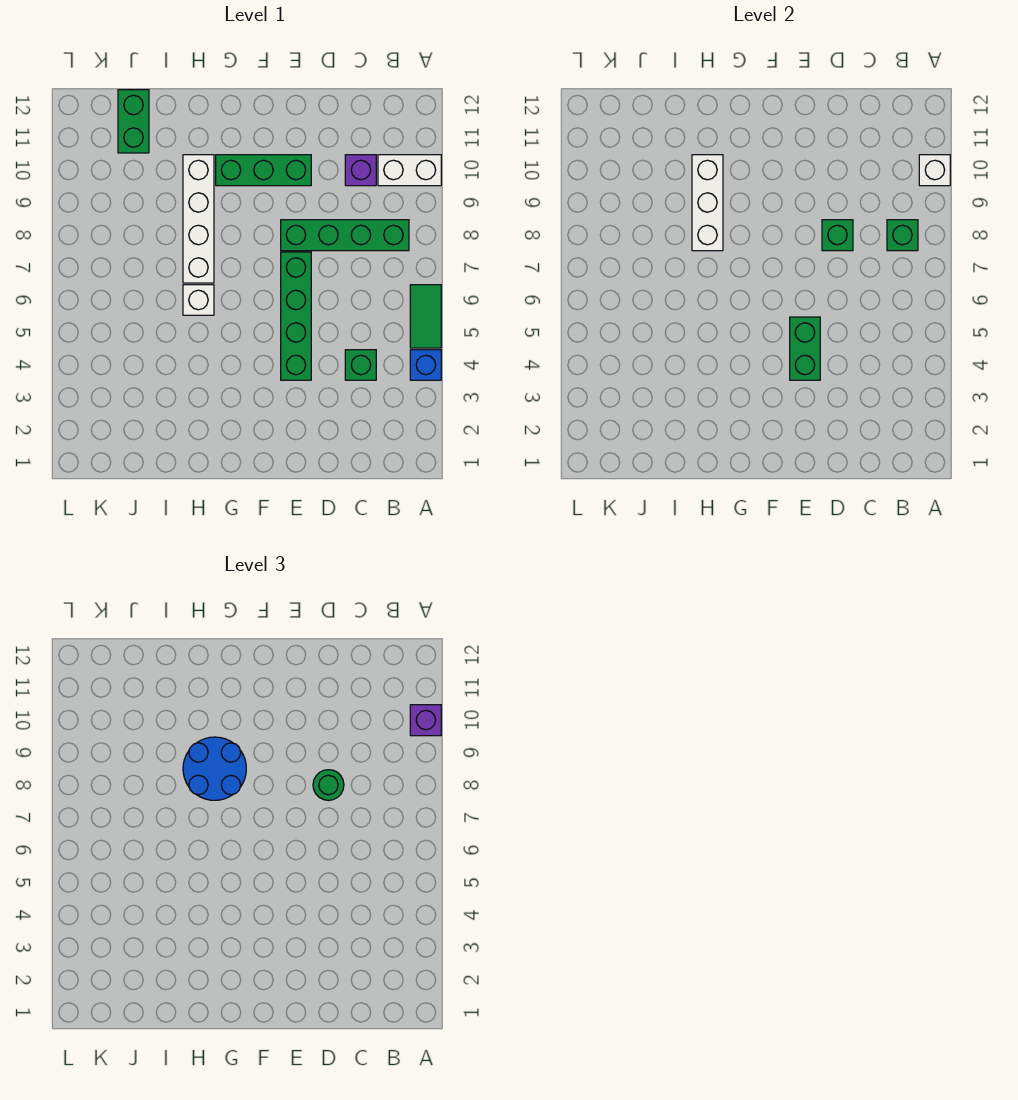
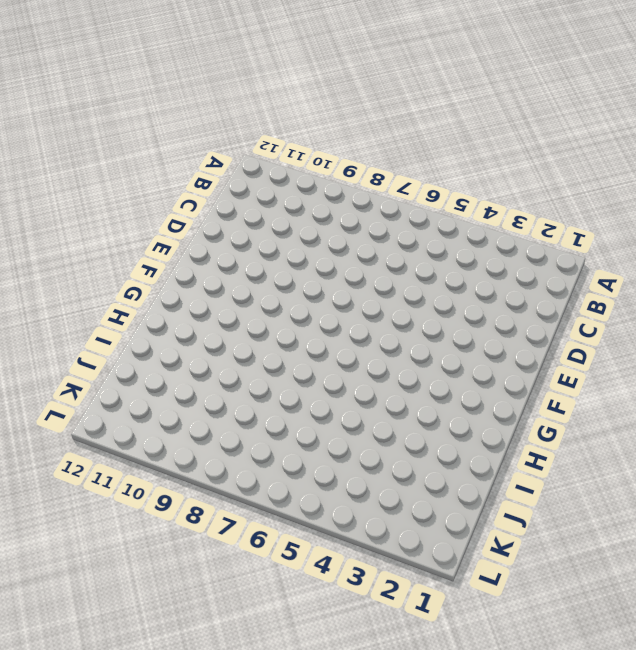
none -> blue brick A4 level 1
none -> green tile A5:A6 level 1
none -> white brick A10:B10 level 1

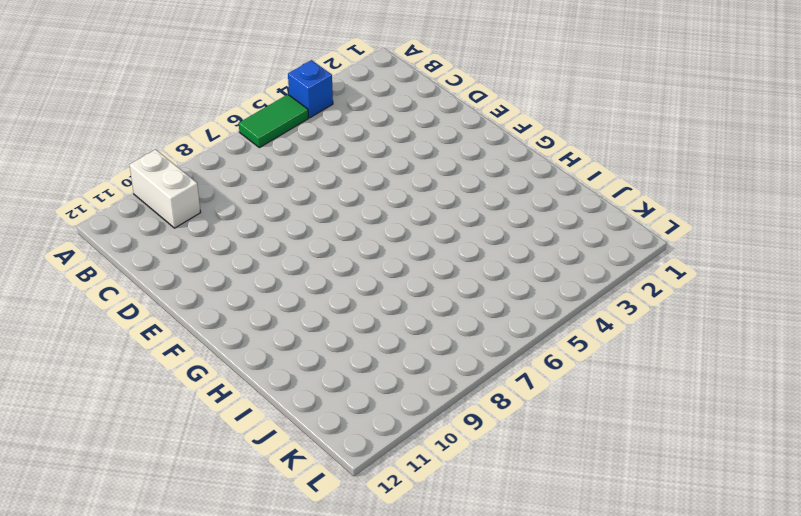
none -> green brick B8:E8 level 1
none -> green brick C4 level 1
none -> purple brick C10 level 1

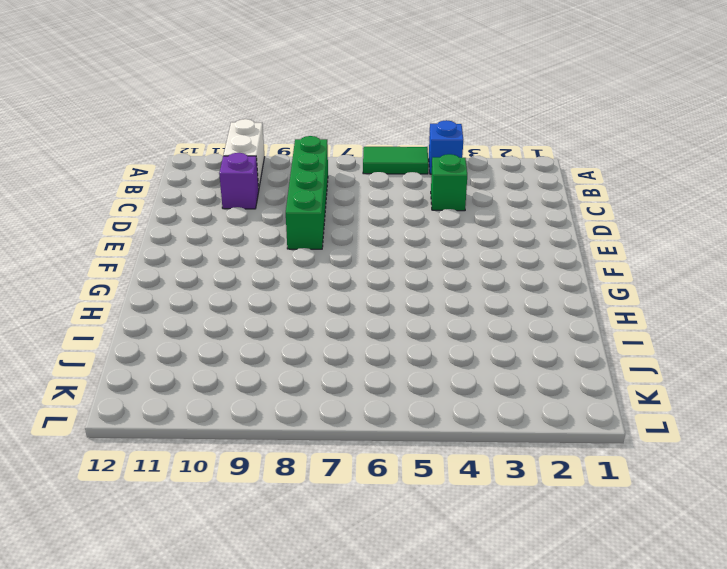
none -> green brick E4:E7 level 1
none -> green brick E10:G10 level 1
none -> white brick H6 level 1

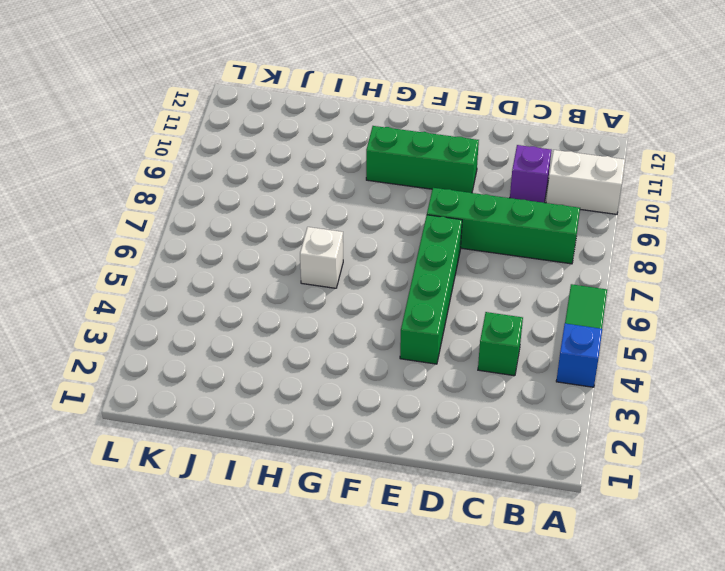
none -> white brick H7:H10 level 1
none -> green brick J11:J12 level 1
none -> white brick A10 level 2

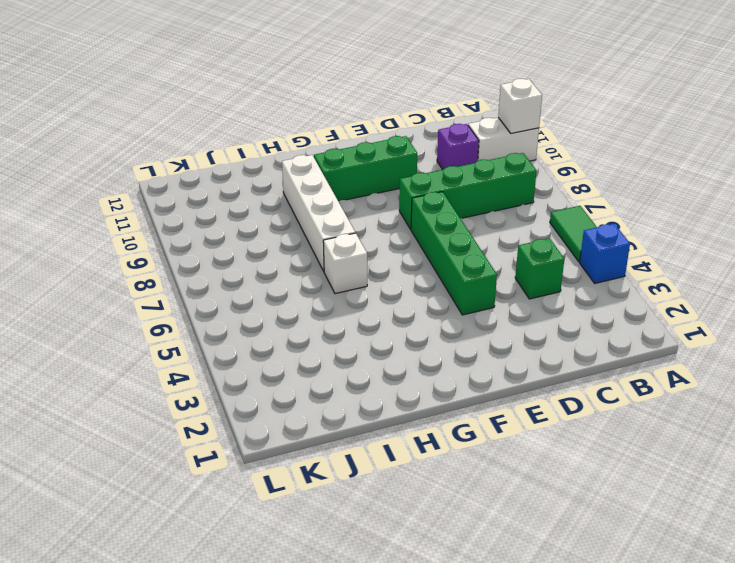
none -> green brick J11:J12 level 1
none -> green brick B8 level 2
none -> green brick D8 level 2

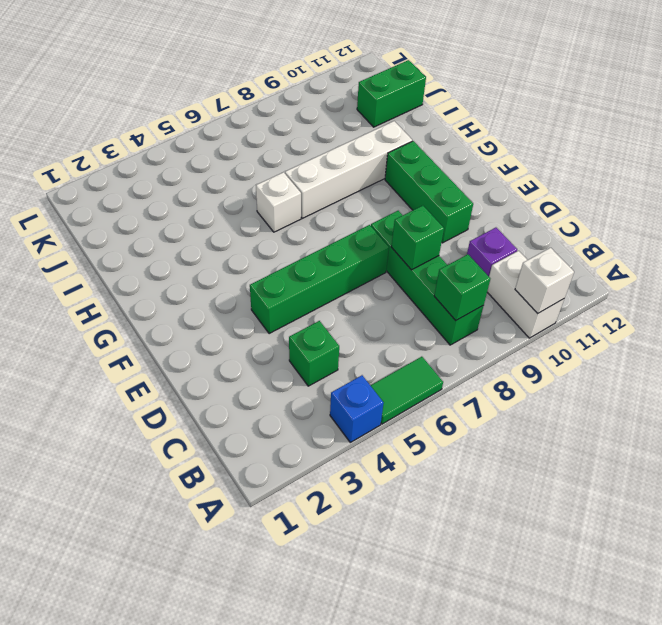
none -> green brick E4:E5 level 2
none -> white brick H8:H10 level 2
none -> purple brick A10 level 3

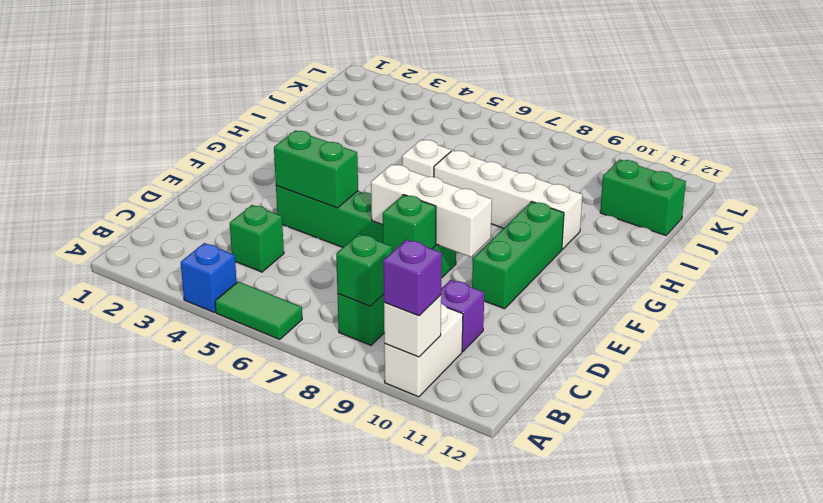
white brick E7:E9 level 2 -> white brick H8:H10 level 2
none -> green round brick D8 level 3
none -> blue round brick G8:H9 level 3

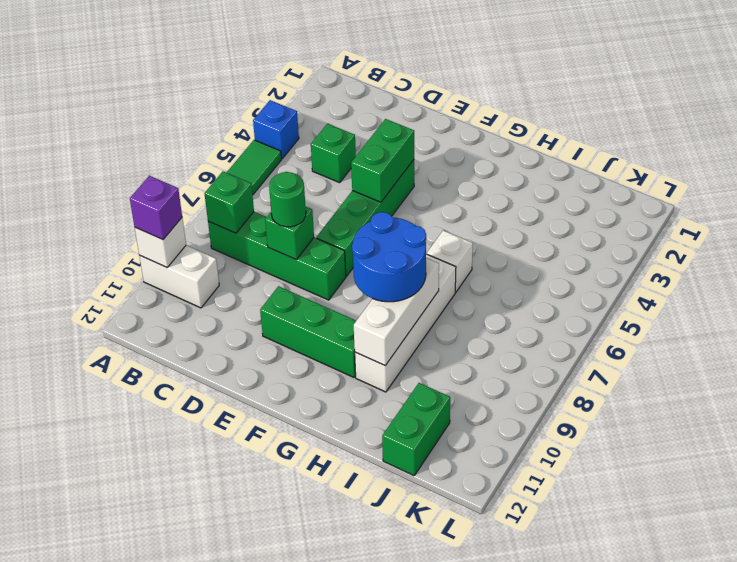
none -> purple brick C10 level 1

